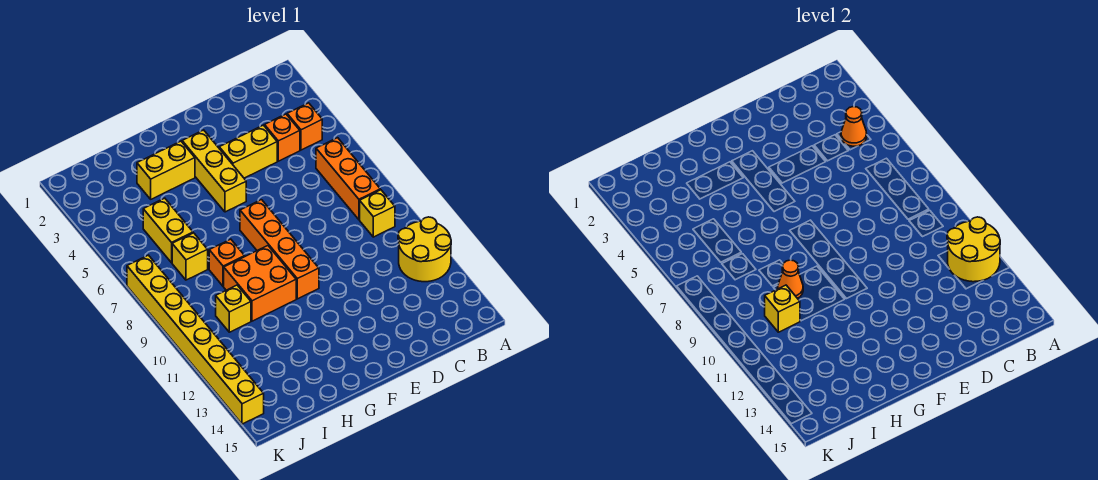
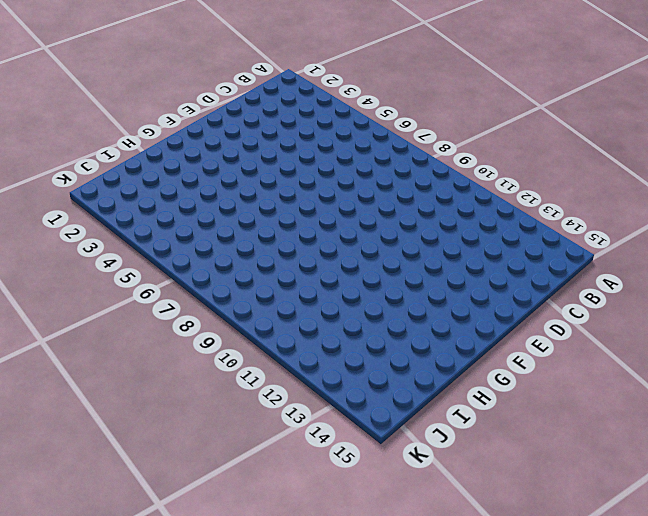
none -> yellow round brick A11:B12 level 1
none -> orange brick B4 level 1
none -> orange brick B6:B8 level 1

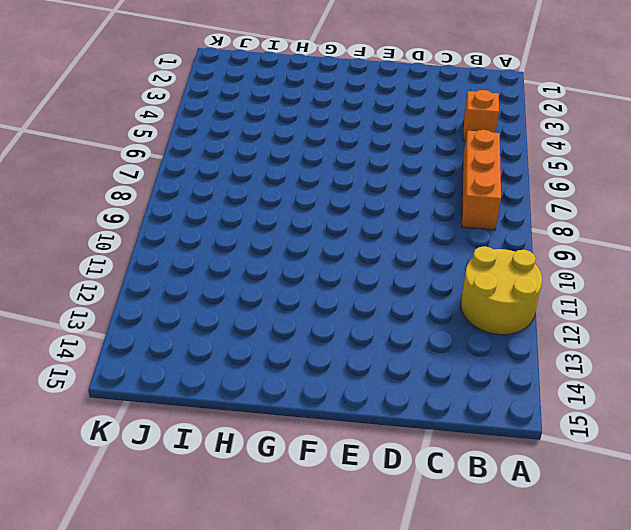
none -> yellow brick B9 level 1
none -> orange brick C4 level 1
none -> yellow brick D4:E4 level 1

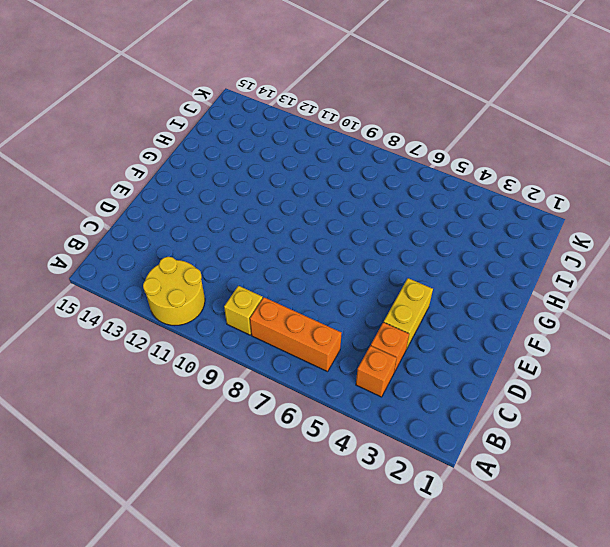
none -> yellow brick F3:F5 level 1
none -> orange brick F7:F10 level 1
none -> yellow brick G3:H3 level 1

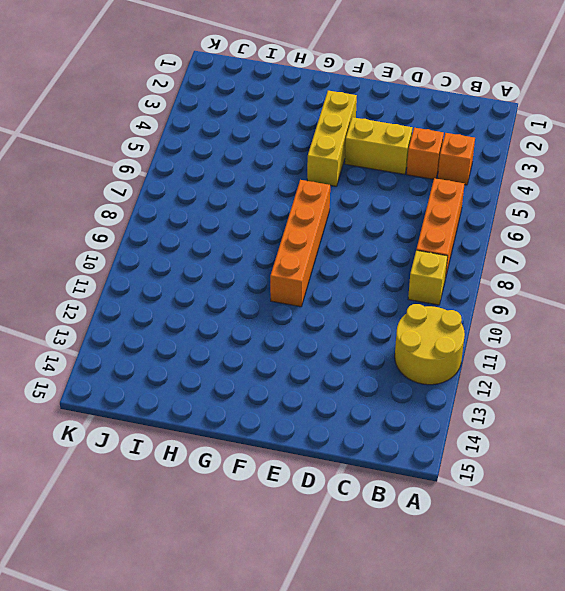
none -> yellow brick G3:H3 level 1
none -> orange brick G9:H10 level 1
none -> orange brick H8 level 1

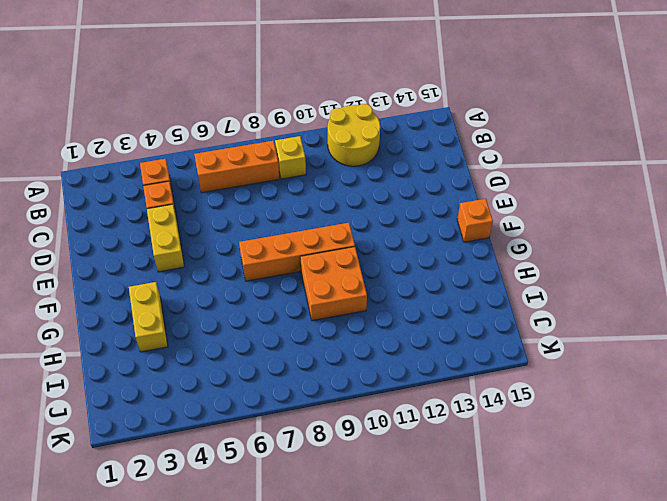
orange brick F15 level 1 -> orange brick H8 level 1
none -> yellow brick F3:F5 level 1
none -> yellow brick I5:I6 level 1
none -> yellow brick I7 level 1

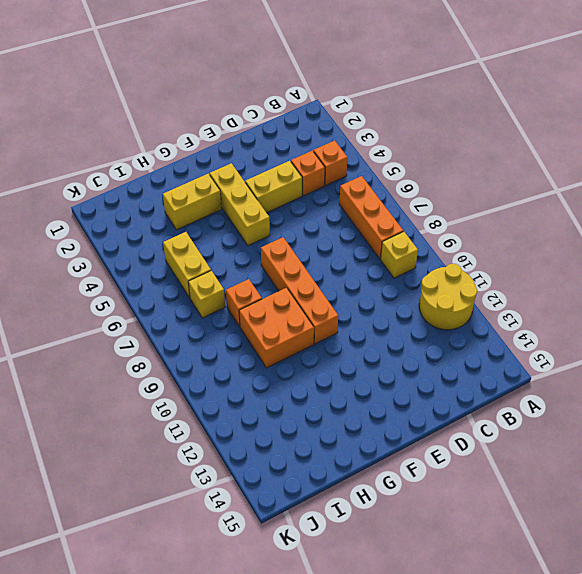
none -> yellow brick I10 level 1
none -> yellow brick K7:K14 level 1
none -> yellow round brick A11:B12 level 2

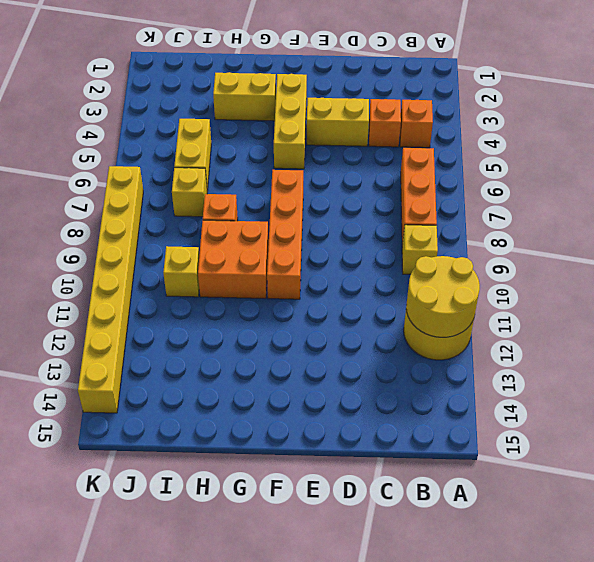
none -> orange cone B4 level 2
none -> orange cone H9 level 2
none -> yellow brick I10 level 2

